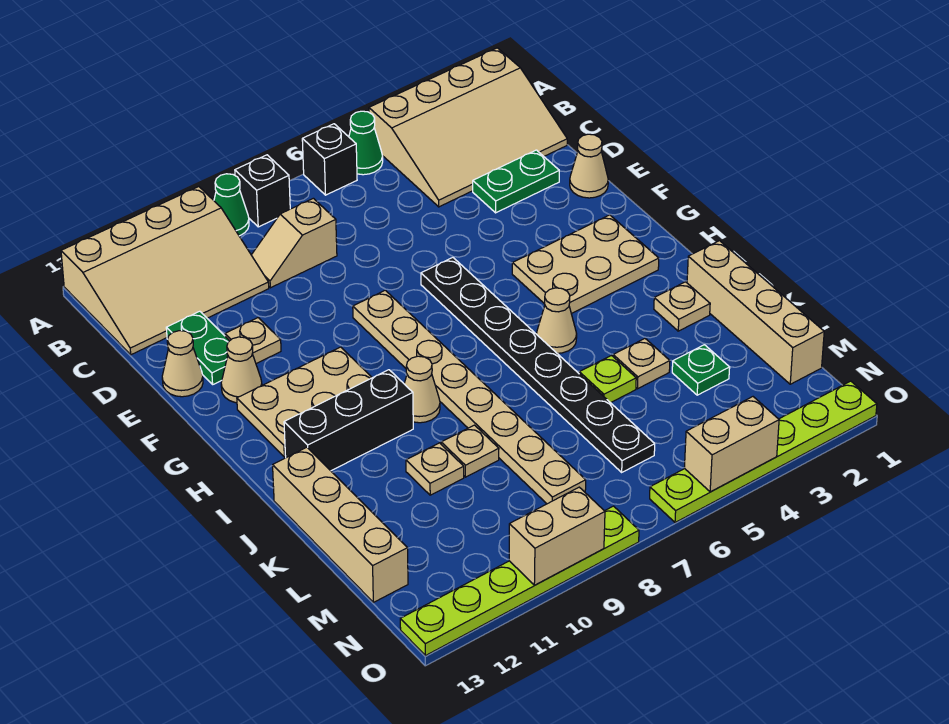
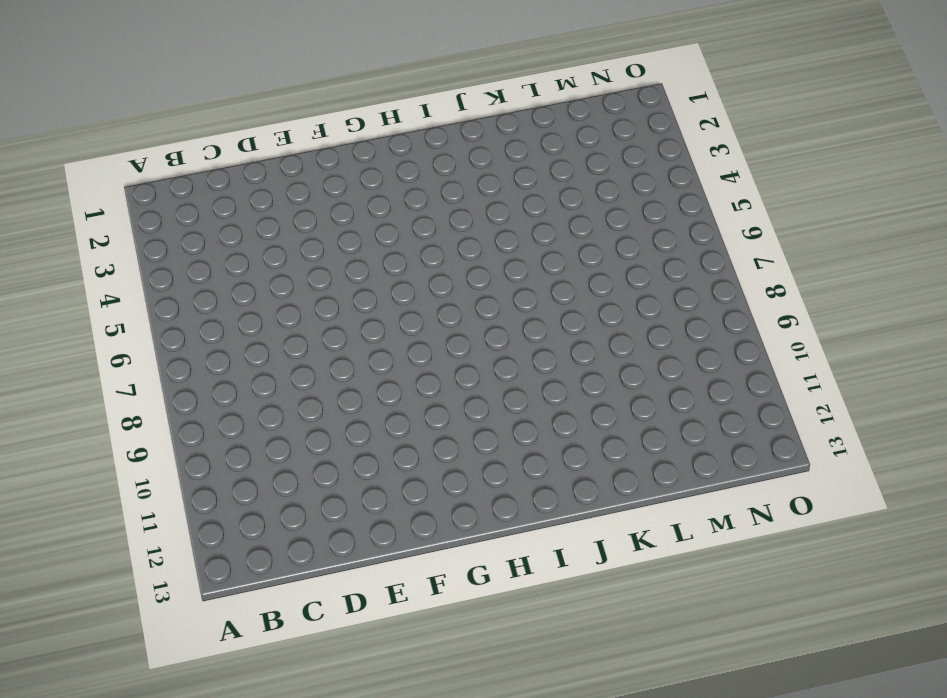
none -> tan slope A1:C4 level 1 top A
none -> green cone A5 level 1
none -> black brick A6 level 1
none -> black brick A8 level 1

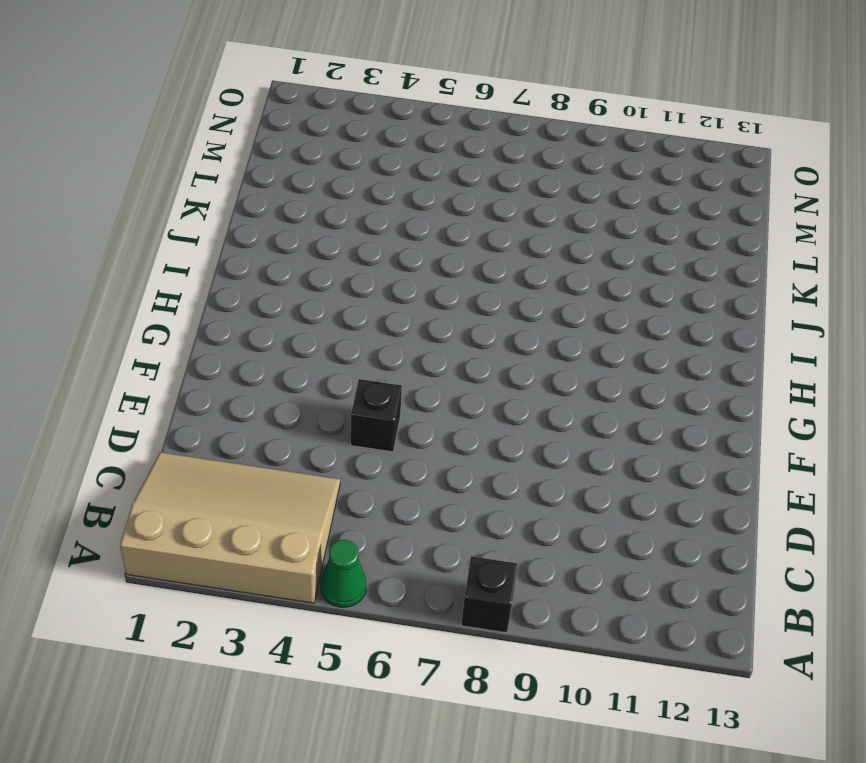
black brick E5 level 1 -> black brick A6 level 1
none -> green cone A9 level 1
none -> tan slope A10:C13 level 1 top A
none -> tan slope C8:C9 level 1 top 8
none -> green plate D2:D3 level 1

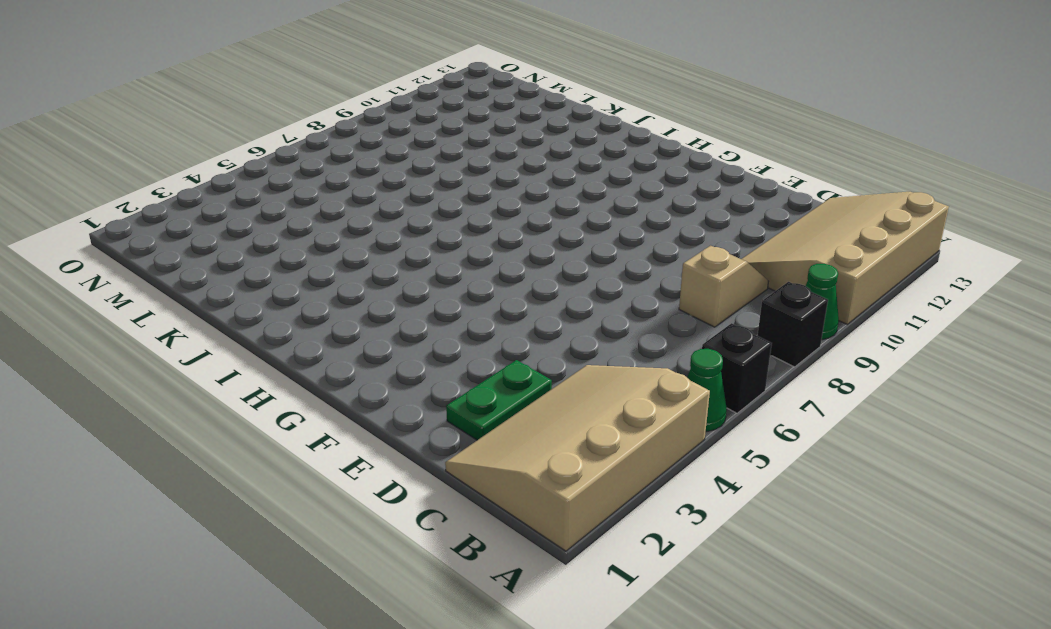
none -> green plate D12:E12 level 1
none -> tan cone E1 level 1
none -> tan plate E11 level 1
none -> tan cone E13 level 1

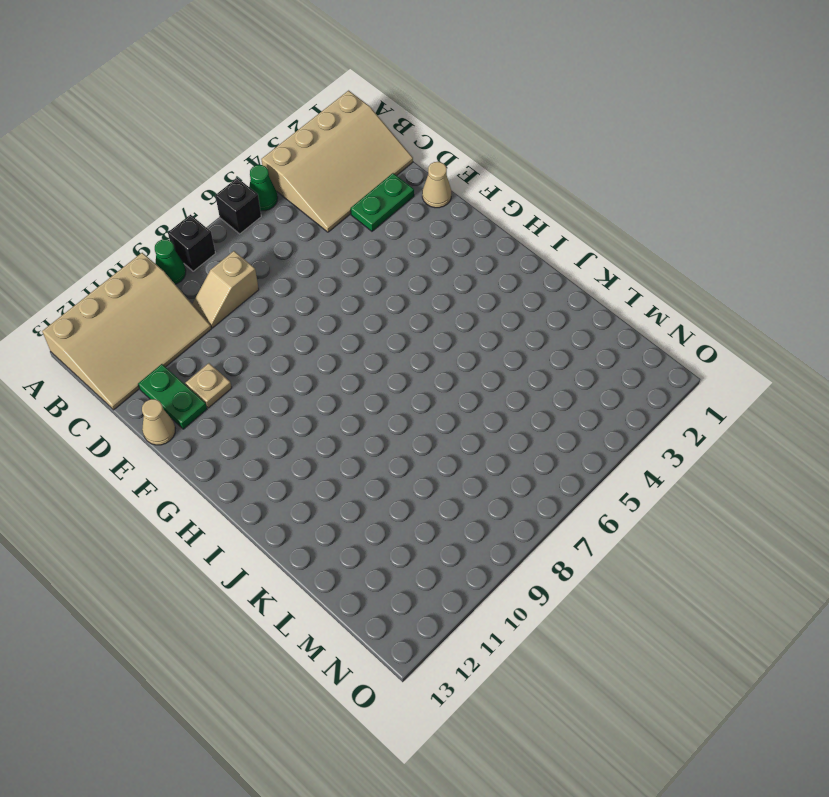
none -> black plate F6:M6 level 1
none -> tan plate F8:M8 level 1
none -> tan cone F12 level 1
none -> tan plate G2:H4 level 1

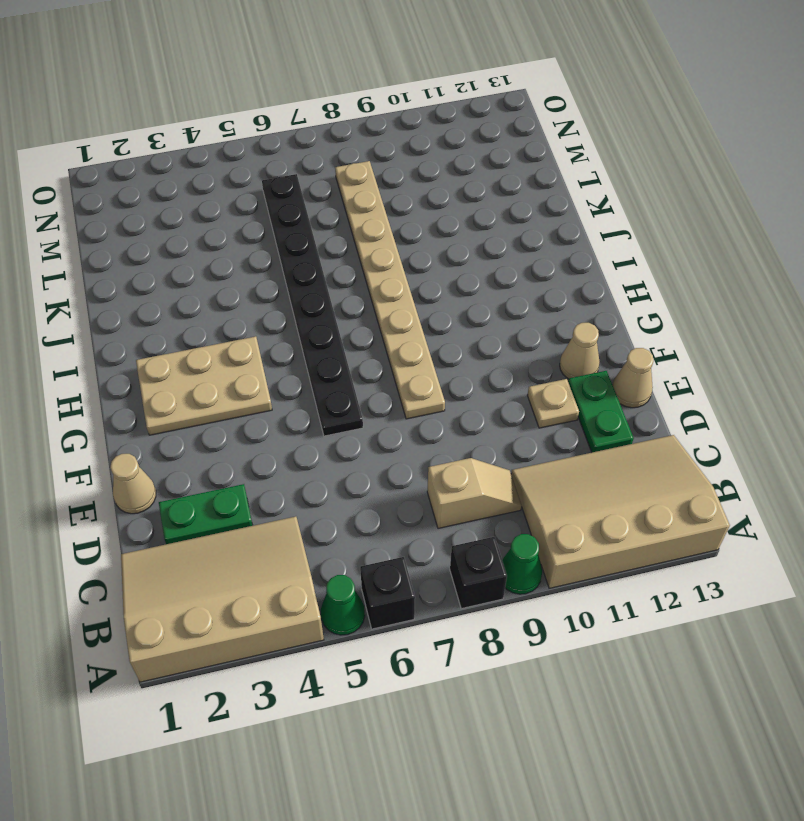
none -> tan plate G10:H12 level 1
none -> tan cone I5 level 1
none -> tan cone I9 level 1
none -> black brick I10:I12 level 1

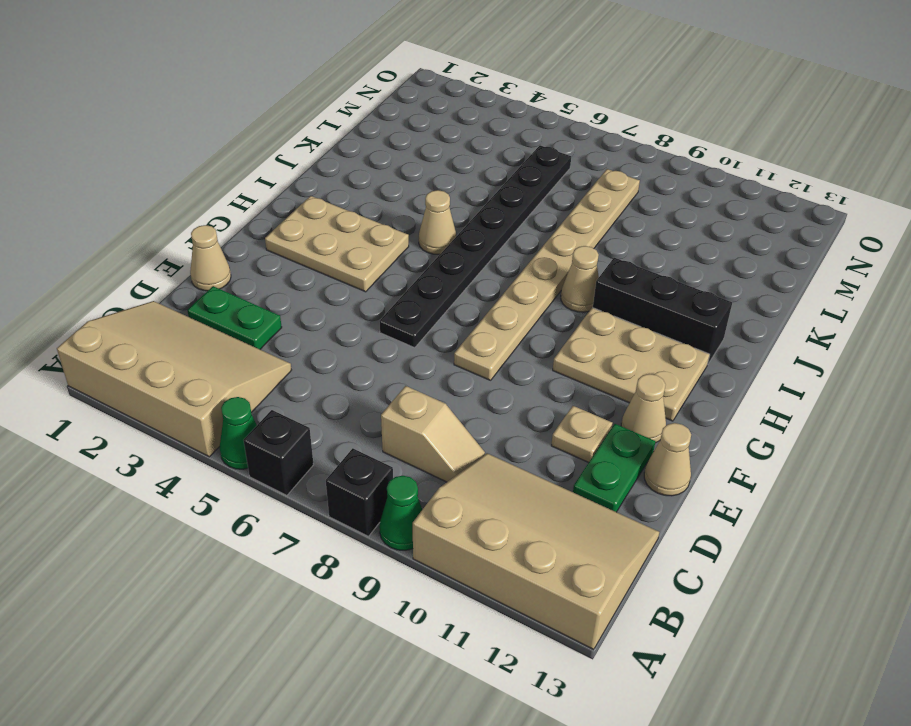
none -> tan brick J1:M1 level 1
none -> tan plate J2 level 1
none -> tan brick J13:M13 level 1
none -> tan plate K4 level 1

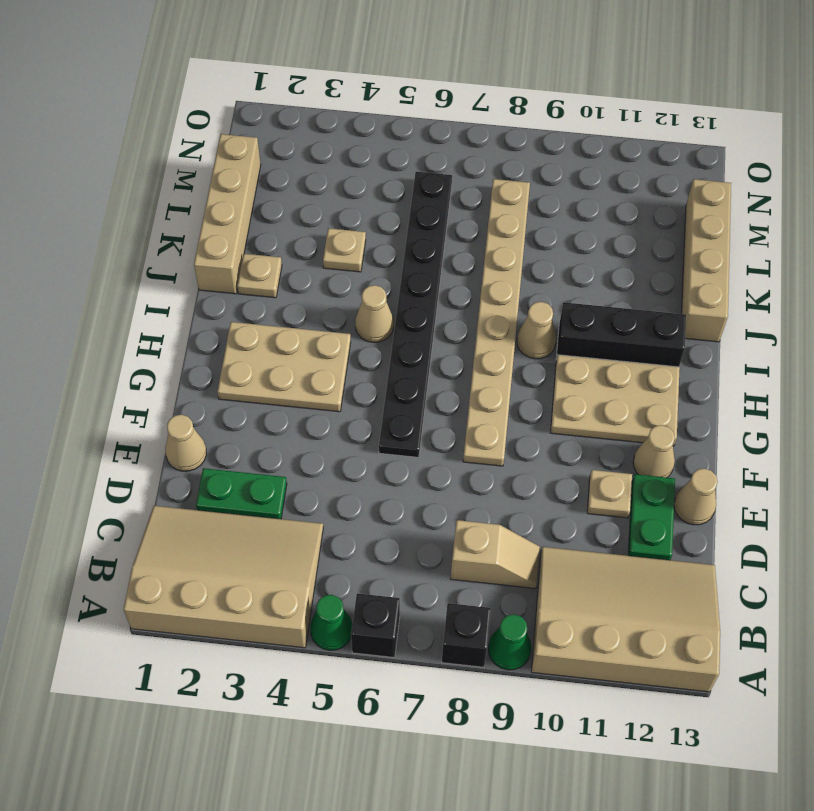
none -> lime plate K5 level 1
none -> tan plate K9 level 1
none -> tan plate K10 level 1
none -> green plate L3 level 1

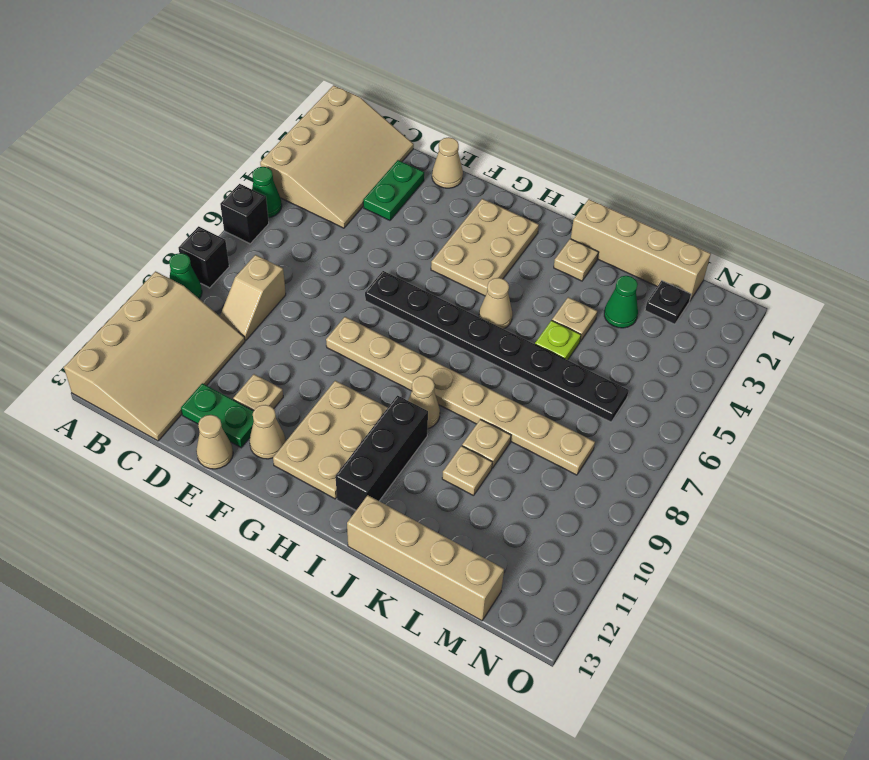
green cone L3 level 1 -> green plate L3 level 1
black plate M2 level 1 -> none
none -> lime plate O1:O6 level 1
none -> lime plate O8:O13 level 1
none -> tan brick O4:O5 level 2
none -> tan brick O9:O10 level 2

